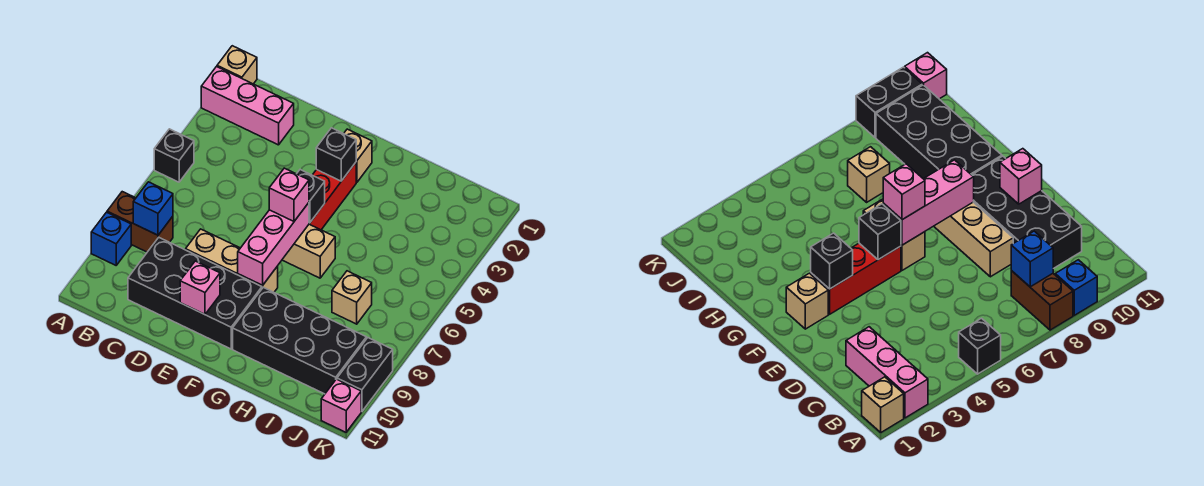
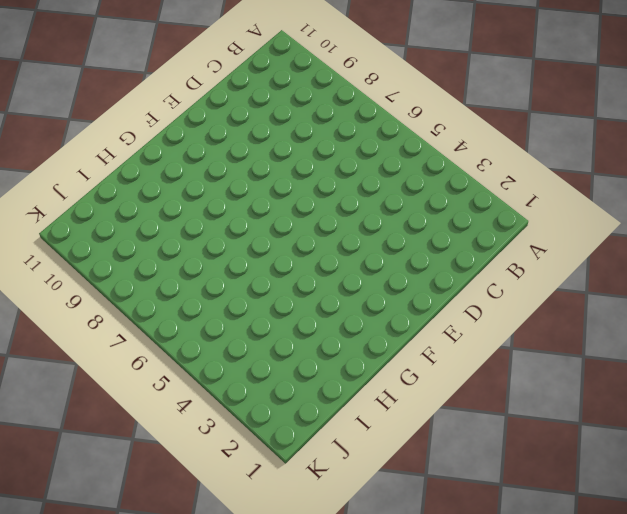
none -> tan brick A1 level 1
none -> pink brick A2:C2 level 1
none -> black brick A5 level 1

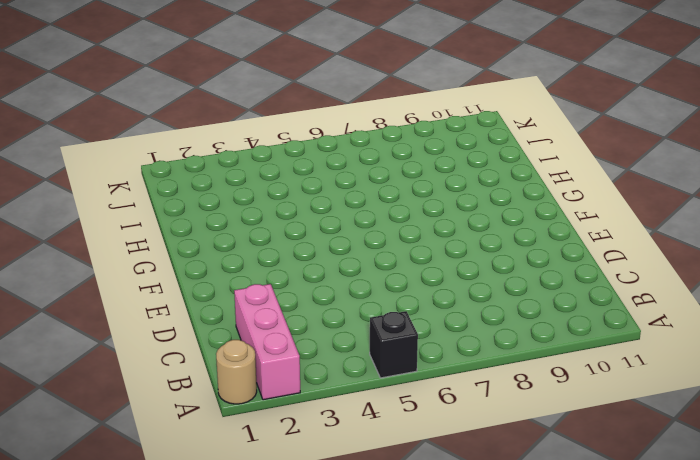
tan round brick A1 level 1 -> tan brick A1 level 1
none -> brown brick A8:B8 level 1
none -> blue brick A9 level 1
none -> black brick C9:F10 level 1

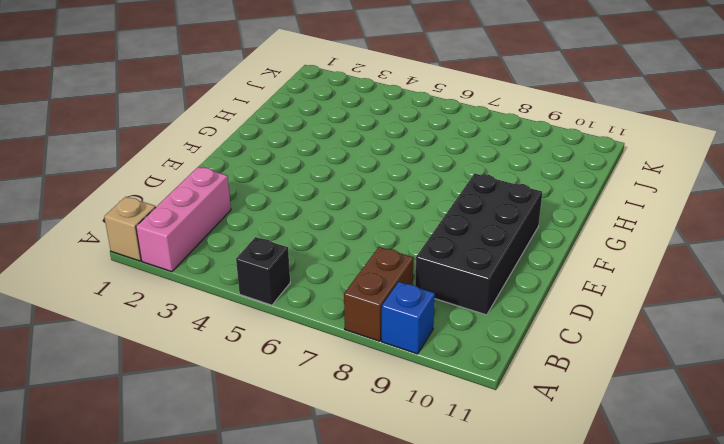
none -> tan brick D8:F8 level 1
none -> tan brick F2 level 1
none -> red brick F3:F5 level 1

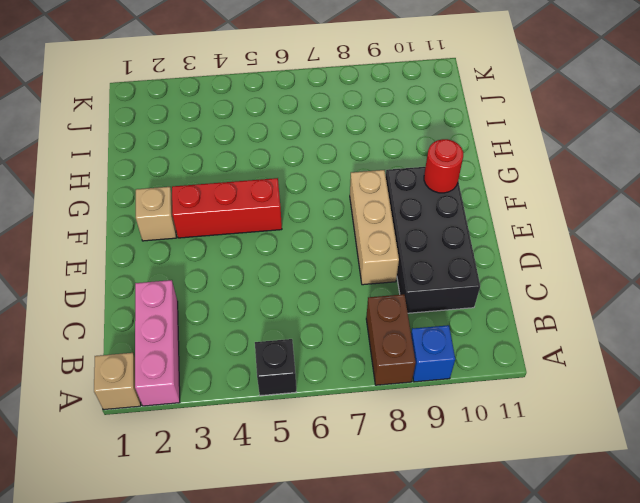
red round brick F10 level 2 -> none
none -> tan brick F6:G6 level 1
none -> black brick G9:J10 level 1
none -> tan brick I7 level 1

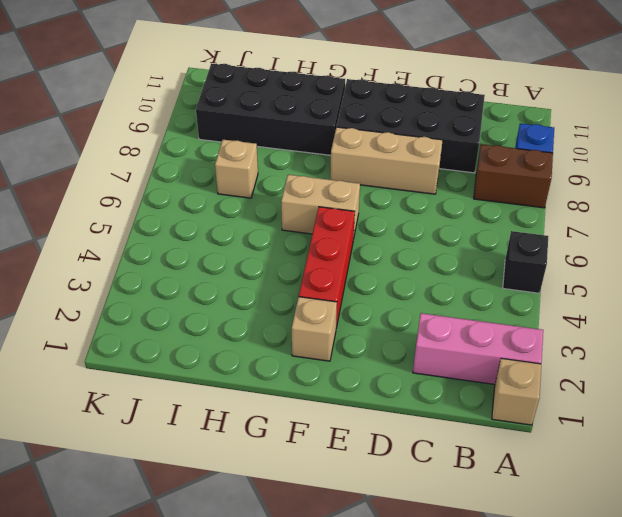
none -> black brick K9:K10 level 1
none -> pink brick K11 level 1
none -> blue brick B8 level 2

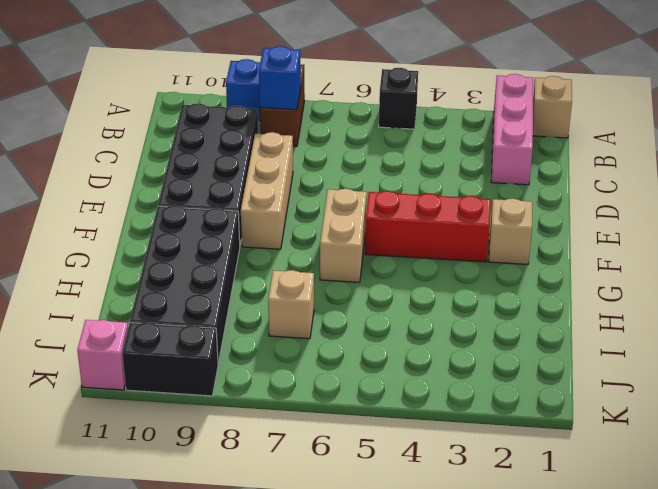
none -> pink brick E10 level 2
none -> black brick F3 level 2
none -> black brick F5 level 2

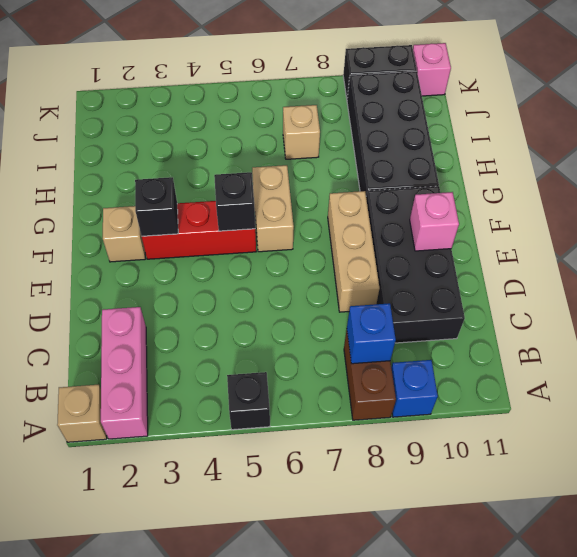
none -> pink brick F6:F8 level 2
none -> pink brick F6 level 3

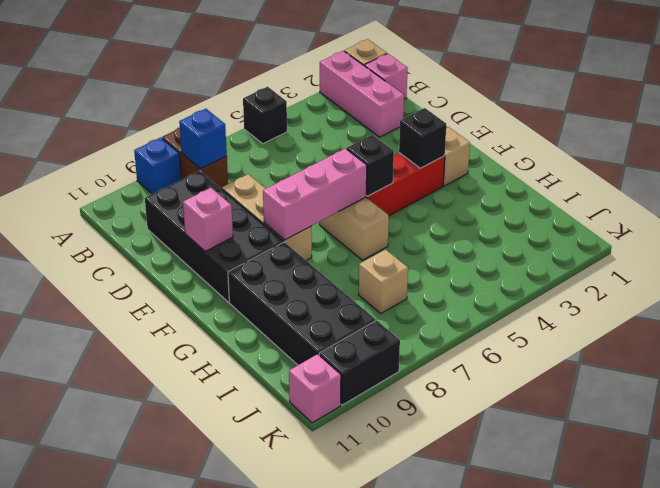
pink brick B1 level 1 -> pink brick F6 level 3

